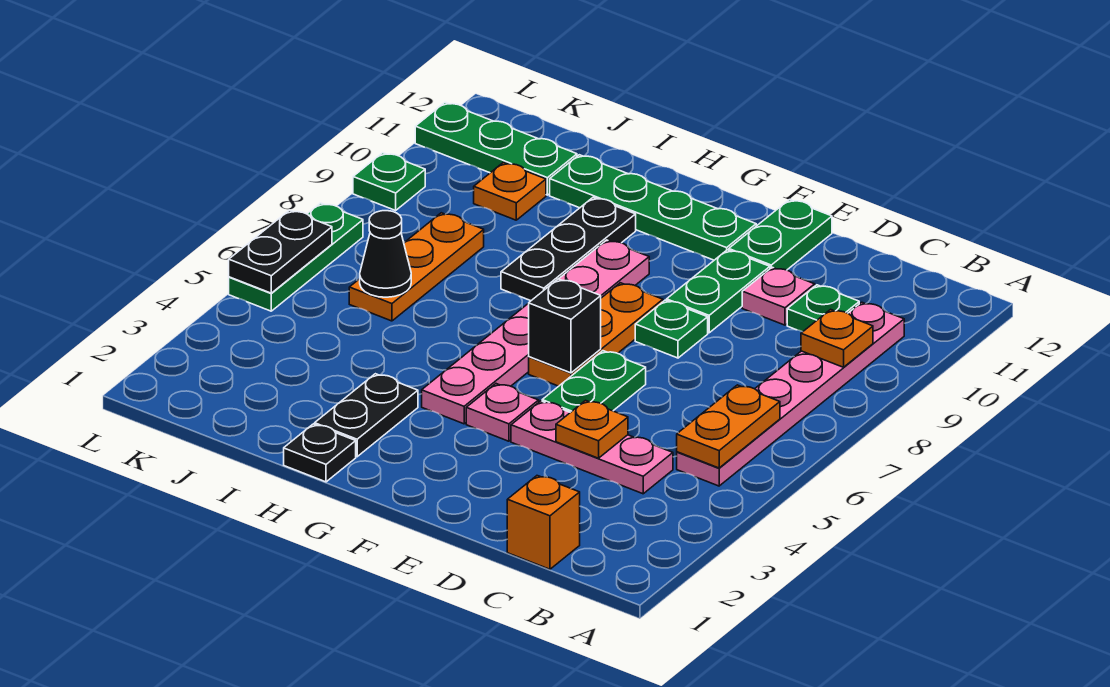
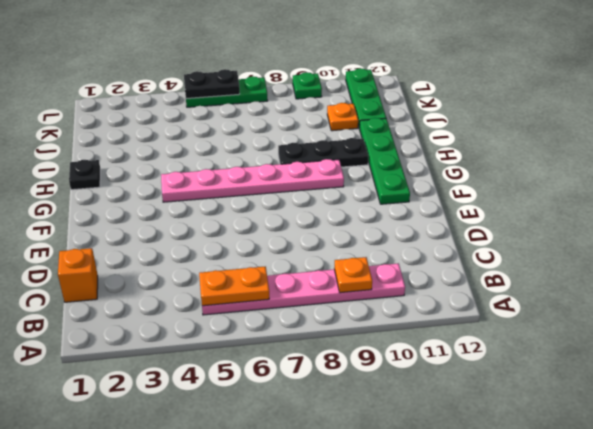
none -> pink plate C4:E4 level 1
none -> green plate C10 level 1
none -> pink plate D10 level 1

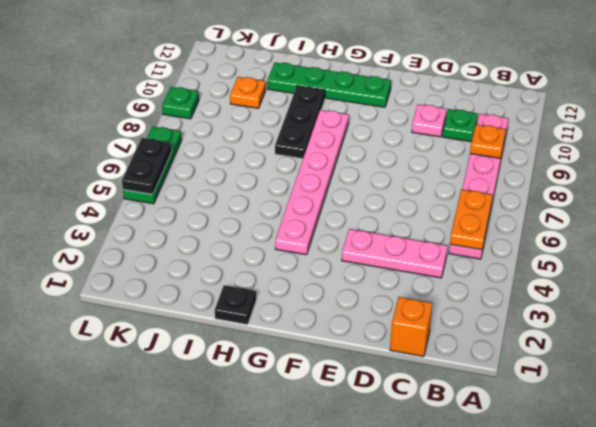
none -> green plate E5:E6 level 1
none -> green plate E8 level 1
none -> green plate E9:E10 level 1

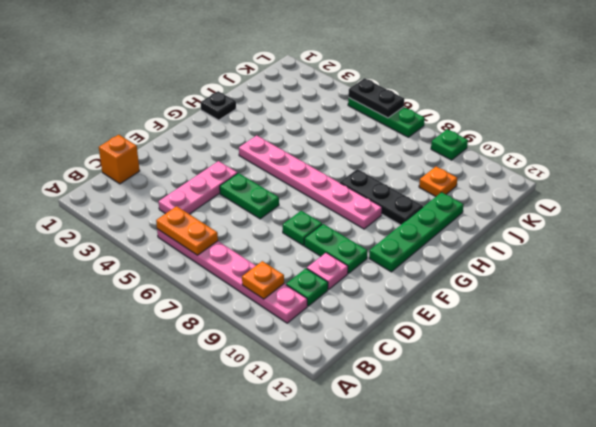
none -> green plate E11:E12 level 1
none -> pink plate F4 level 1
none -> orange plate F6:F8 level 1

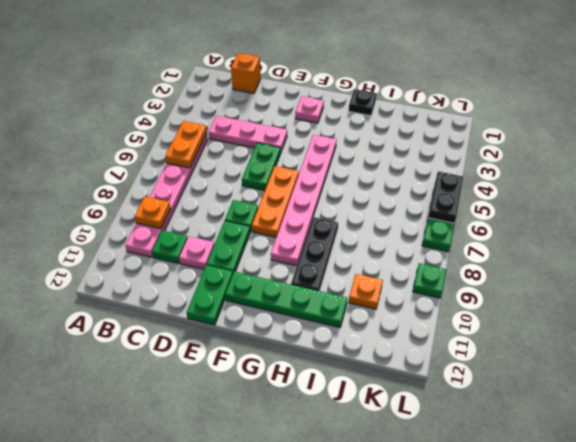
pink plate F2 level 1 -> pink plate F4 level 1
none -> black plate H2:H3 level 1
none -> orange plate J6:J8 level 1
none -> green plate J11:L11 level 1

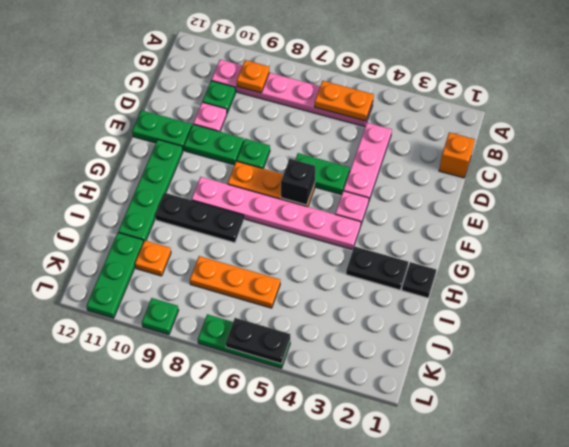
none -> orange plate D4 level 2
none -> black cone J6 level 2

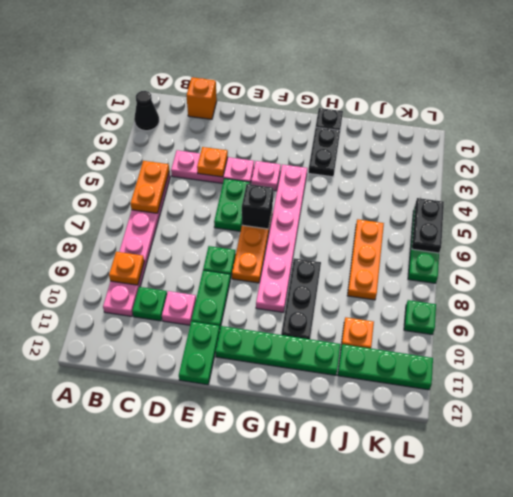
black cone A2 level 1 -> black cone J6 level 2

